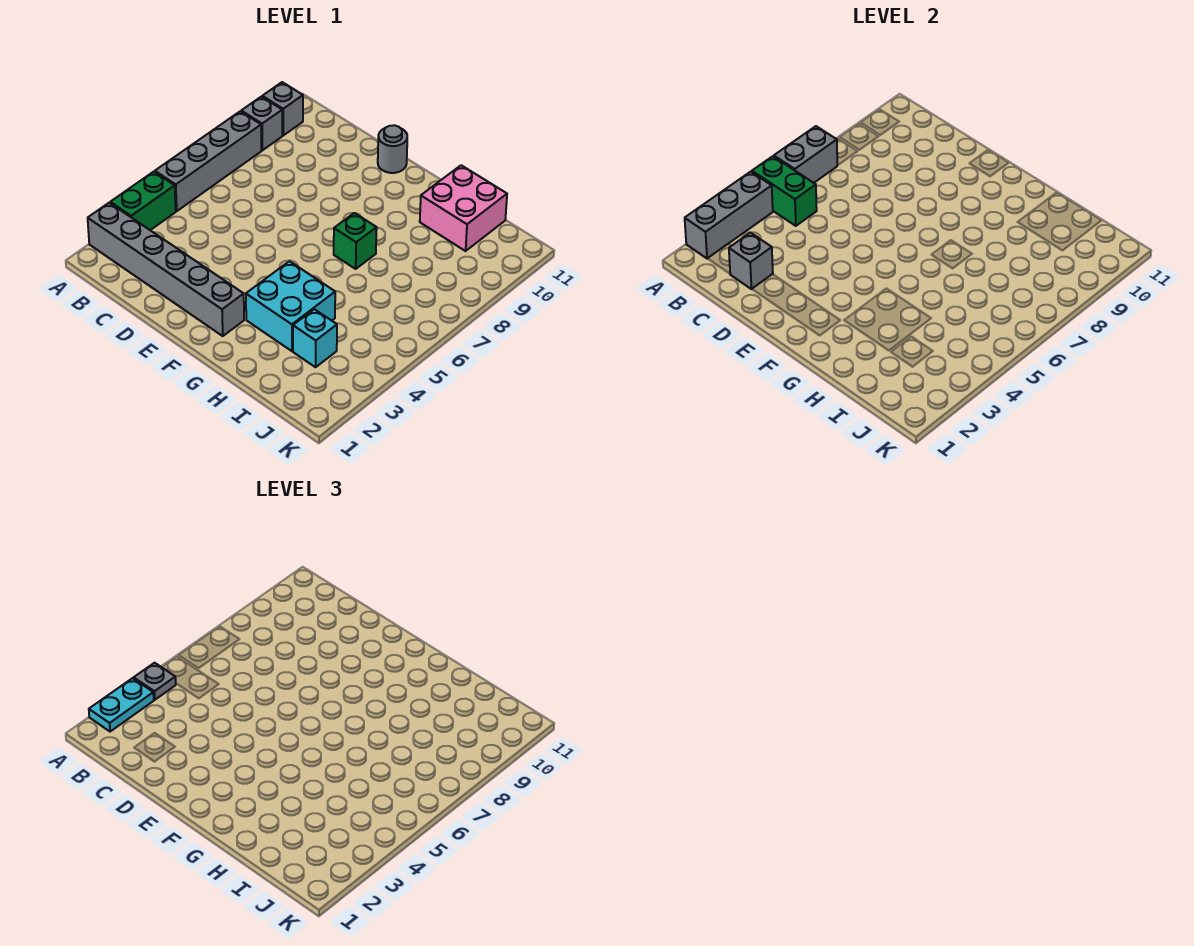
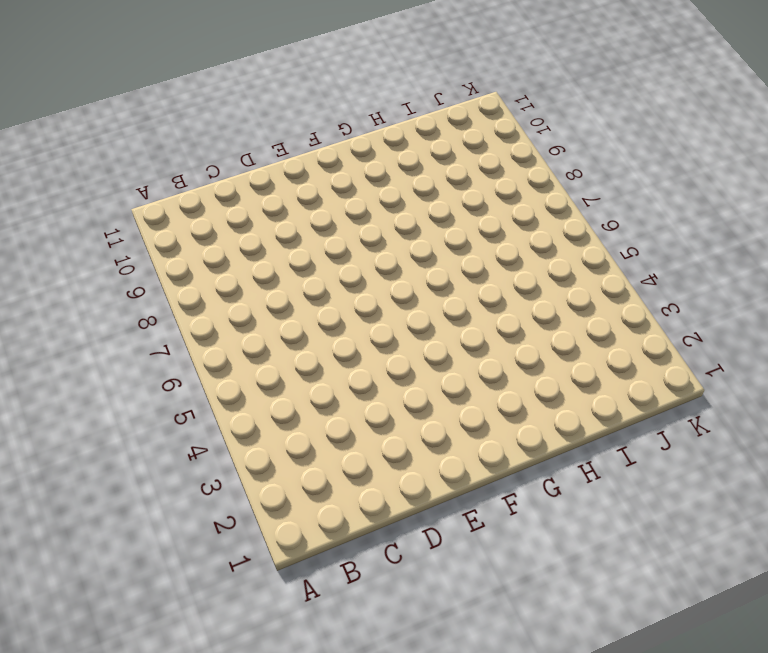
none -> grey brick A2:F2 level 1
none -> green brick A3:A4 level 1
none -> grey brick A5:A8 level 1

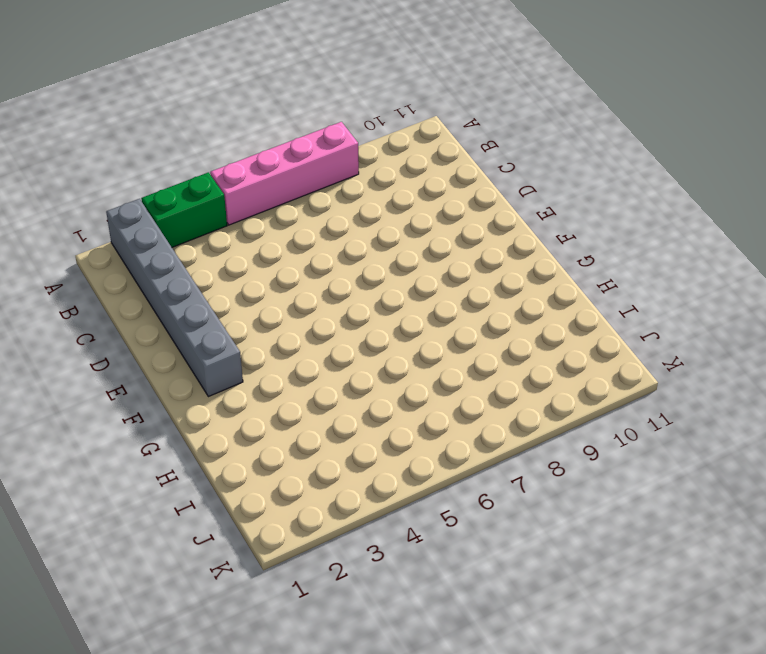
pink brick A5:A8 level 1 -> grey brick A5:A8 level 1
none -> grey brick A9 level 1
none -> grey brick A10 level 1
none -> grey round brick E11 level 1

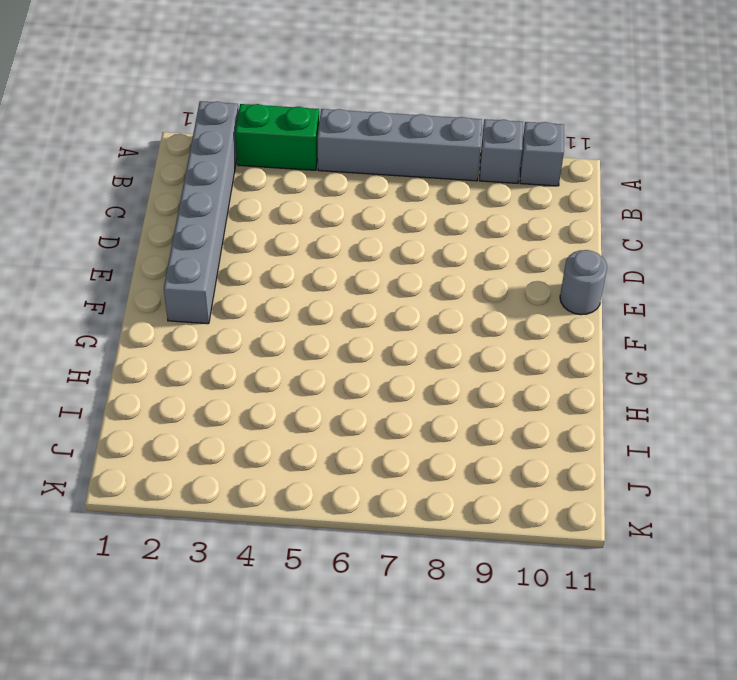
none -> cyan brick G3:H4 level 1
none -> green brick G7 level 1
none -> pink brick H10:I11 level 1

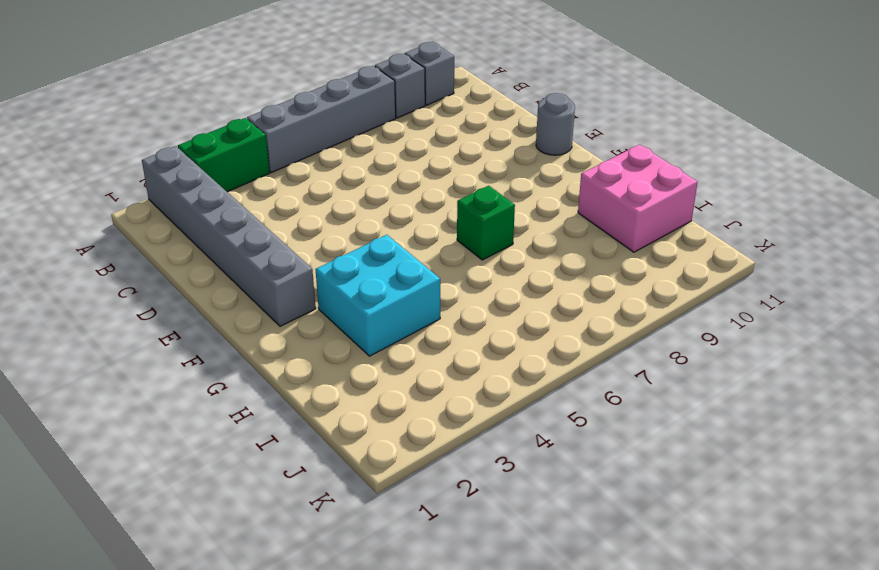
none -> cyan brick I3 level 1
none -> grey brick A2:A4 level 2
none -> green brick A5:B5 level 2

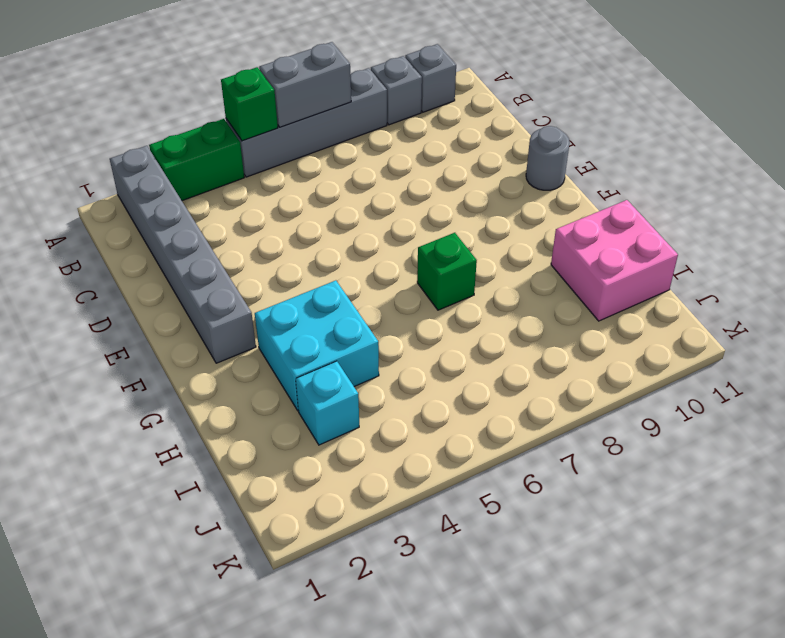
green brick A5 level 2 -> green brick A5:B5 level 2
none -> grey brick A2:A4 level 2
none -> grey brick C2 level 2
none -> cyan plate A2:A3 level 3

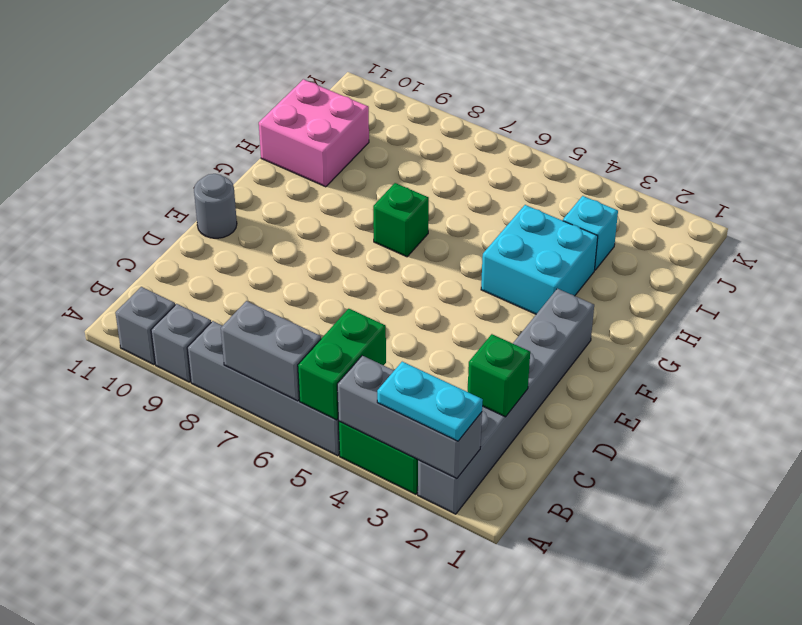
green brick C2 level 2 -> grey brick C2 level 2
none -> grey plate A4 level 3

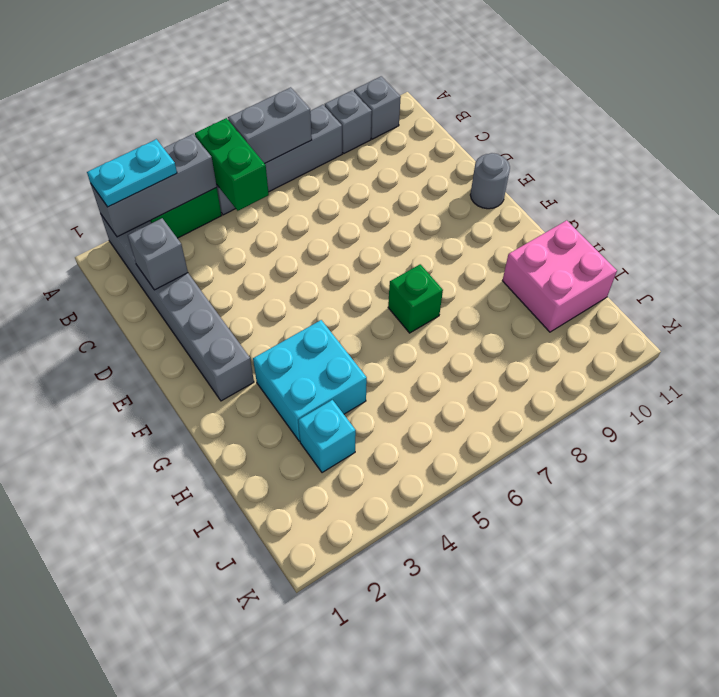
none -> grey plate A4 level 3

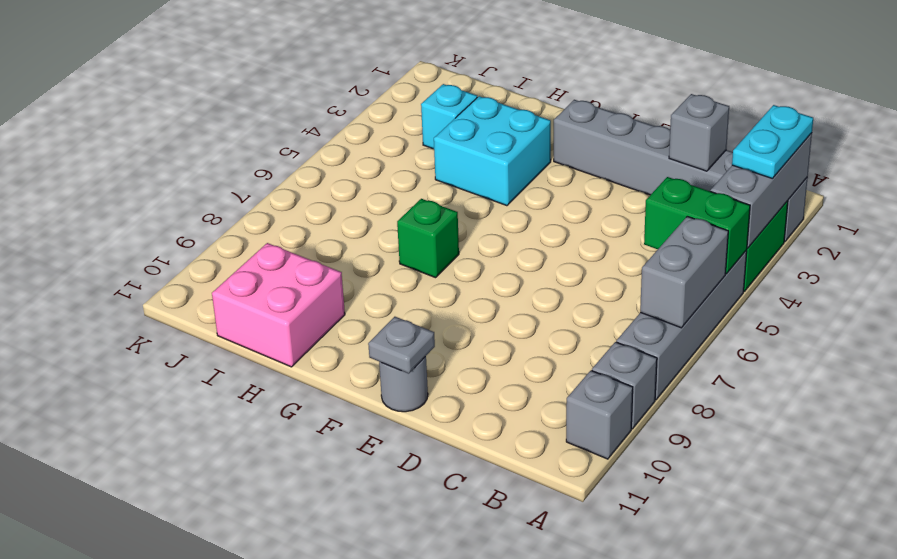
grey plate E11 level 2 -> grey plate A4 level 3

